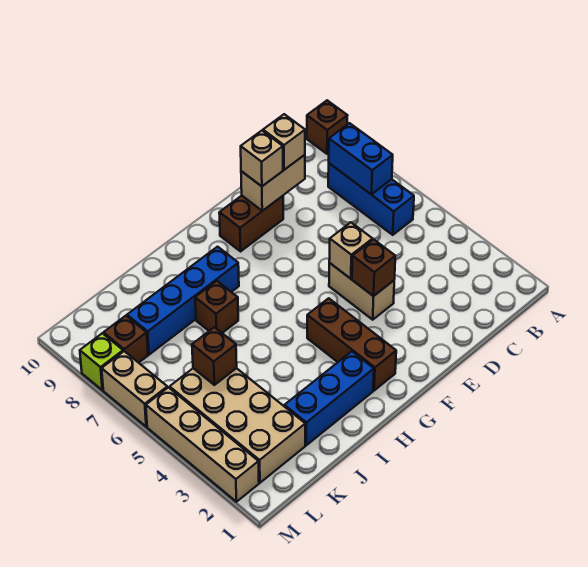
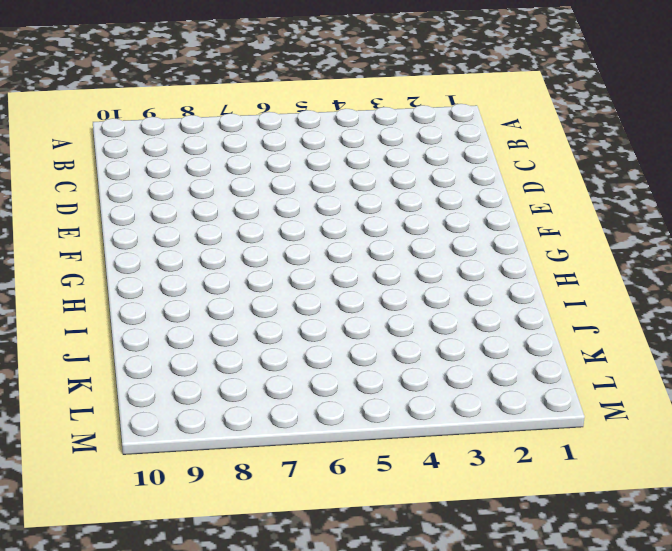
none -> brown brick A10 level 1
none -> blue brick B6:B8 level 1
none -> tan brick E4:E5 level 1

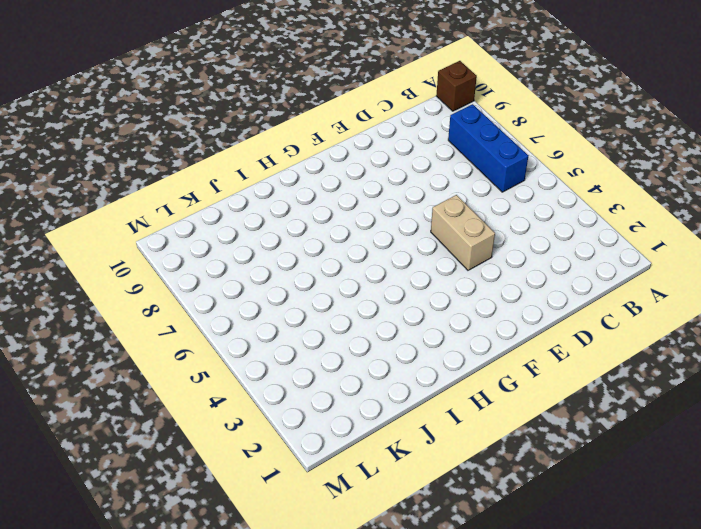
none -> brown brick E9:F9 level 1
none -> brown brick G2:G4 level 1
none -> blue brick H2:J2 level 1

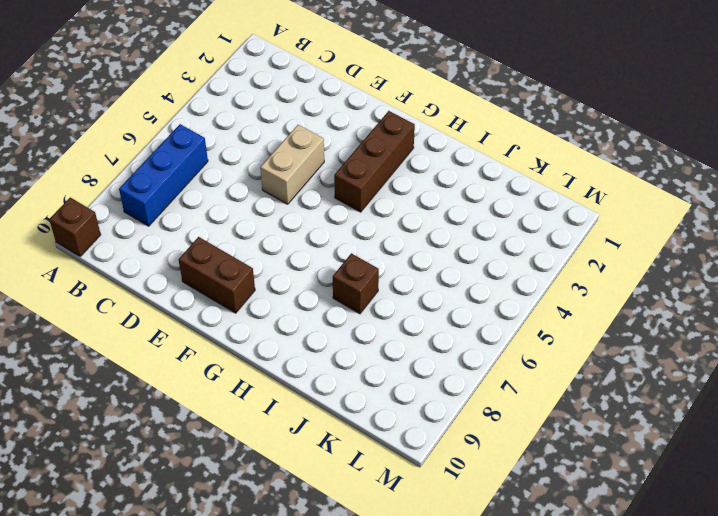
none -> blue brick H2:J2 level 1
none -> blue brick H8:K8 level 1
none -> tan brick K2:L5 level 1

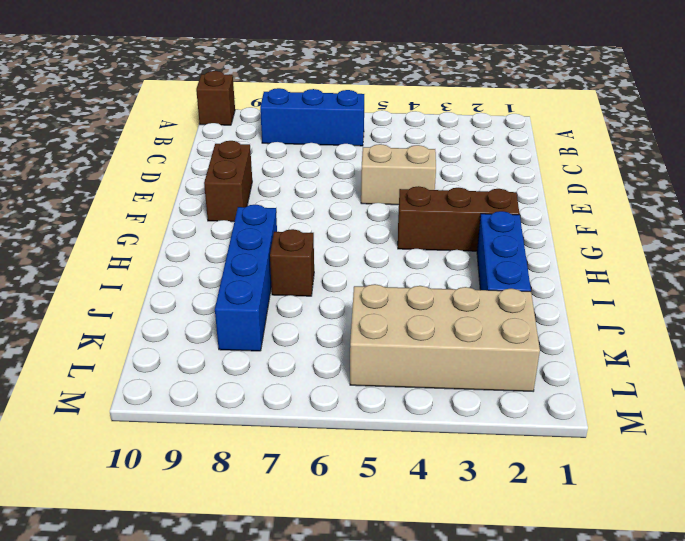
none -> brown brick L8 level 1
none -> tan brick M2:M5 level 1
none -> tan brick M6:M7 level 1

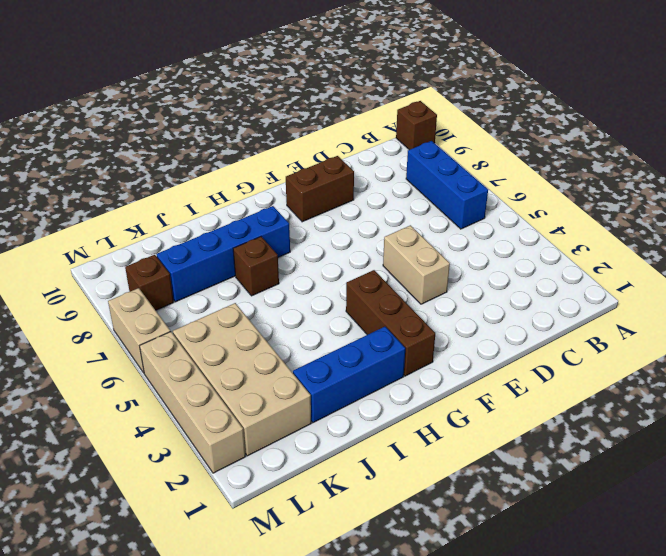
none -> lime brick M8 level 1
none -> blue brick B7:B8 level 2
none -> tan brick D9:E9 level 2

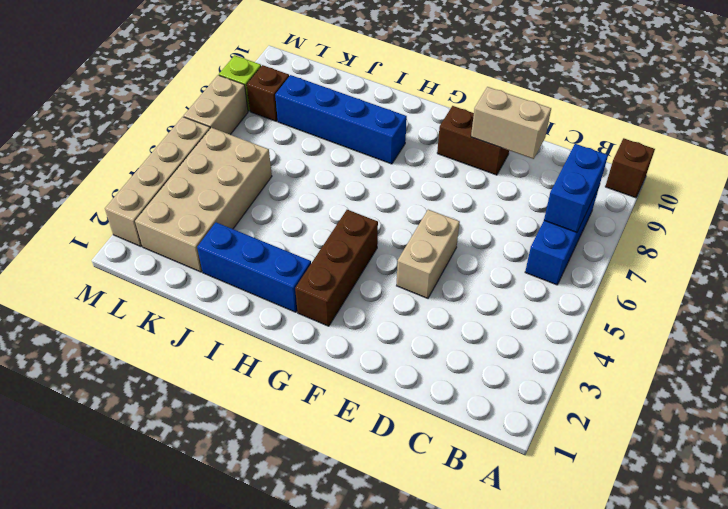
none -> brown brick I7 level 1
none -> brown brick E4 level 2
none -> tan brick E5 level 2

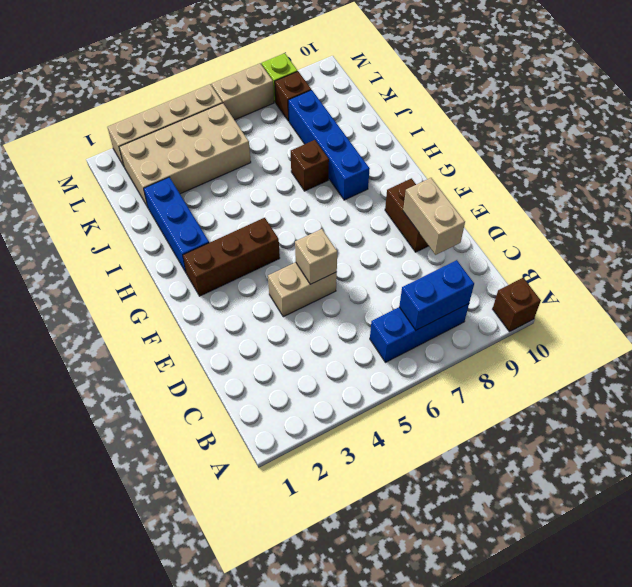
none -> brown brick E4 level 2
none -> brown brick K5 level 2
none -> tan brick D9 level 3

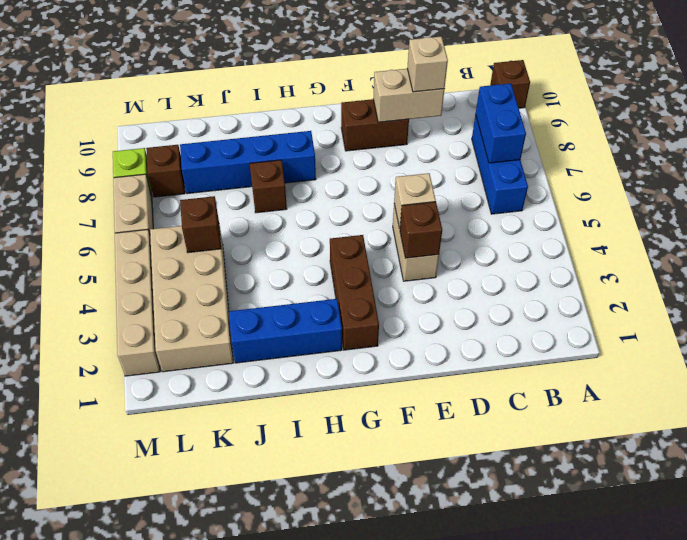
none -> tan brick E9 level 3

